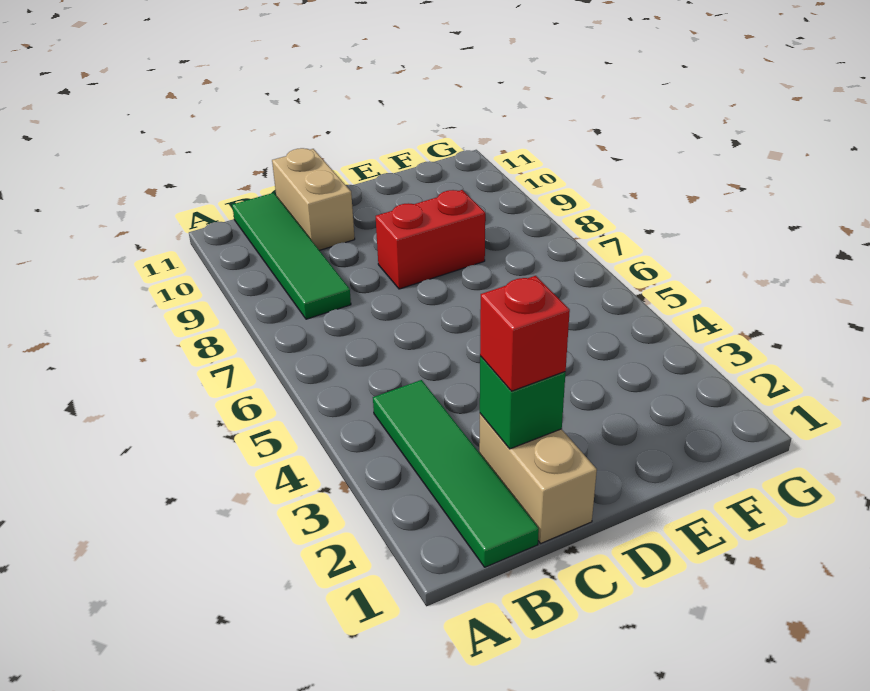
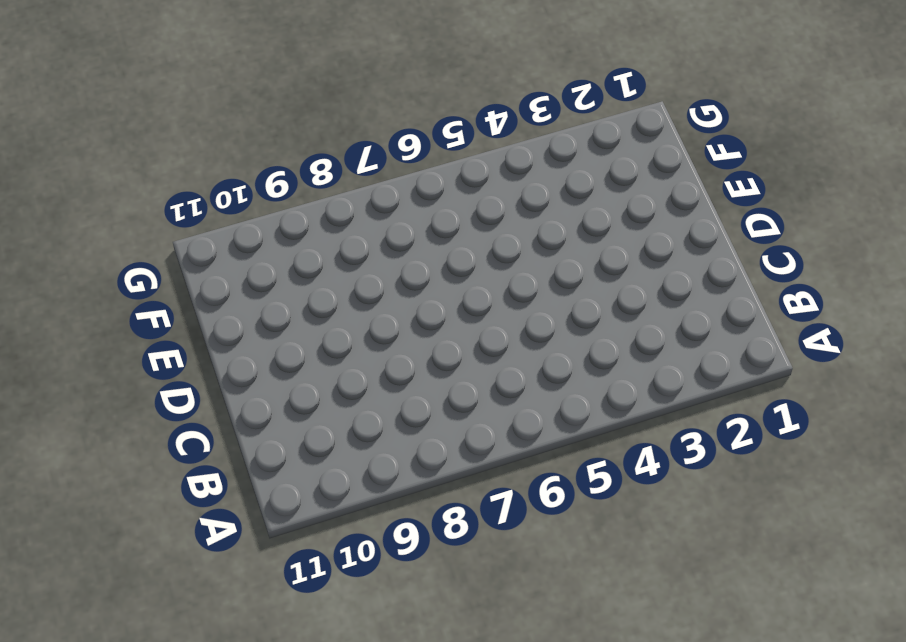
none -> green tile B1:B4 level 1
none -> green tile B8:B11 level 1

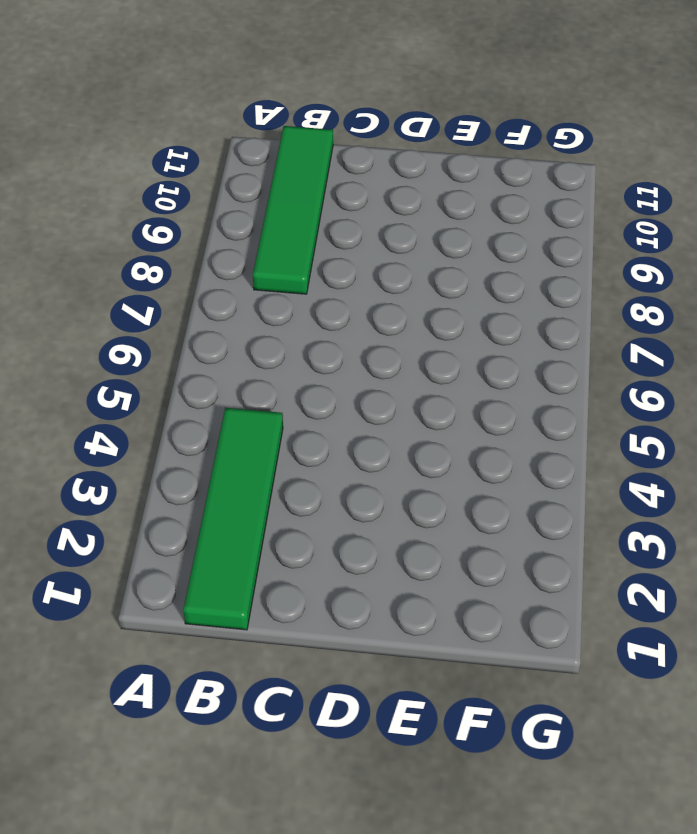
none -> tan brick C1:C2 level 1
none -> tan brick C10:C11 level 1

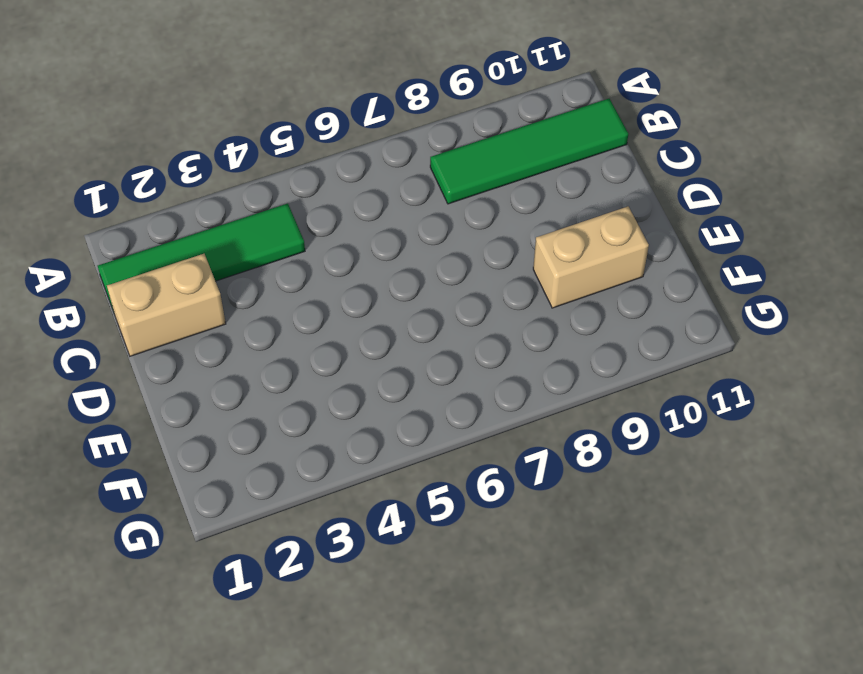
tan brick E9:E10 level 1 -> tan brick C10:C11 level 1
none -> red brick D8:E8 level 1
none -> green brick C2 level 2

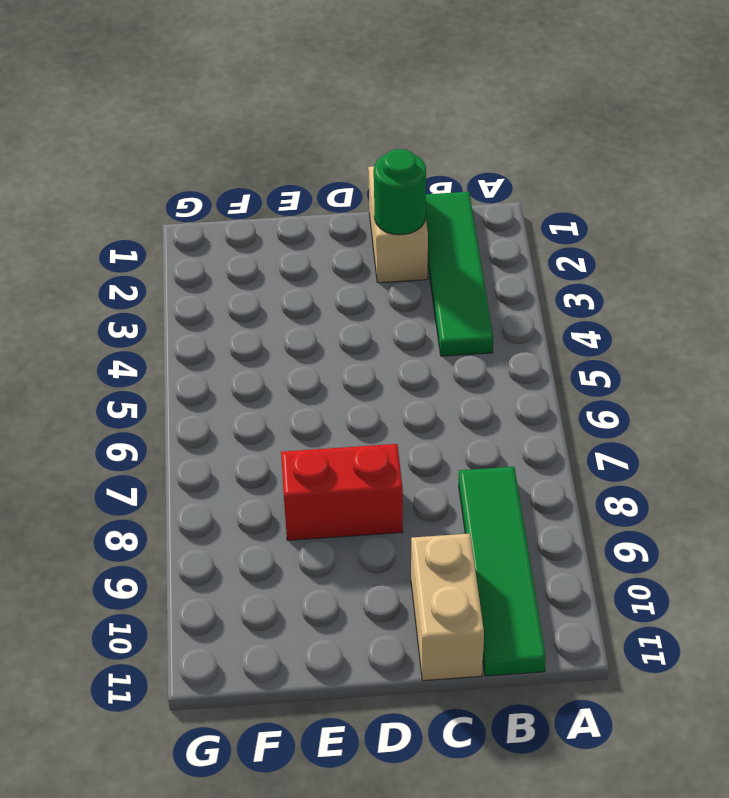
green round brick C2 level 2 -> green brick C2 level 2
none -> red brick C2 level 3

